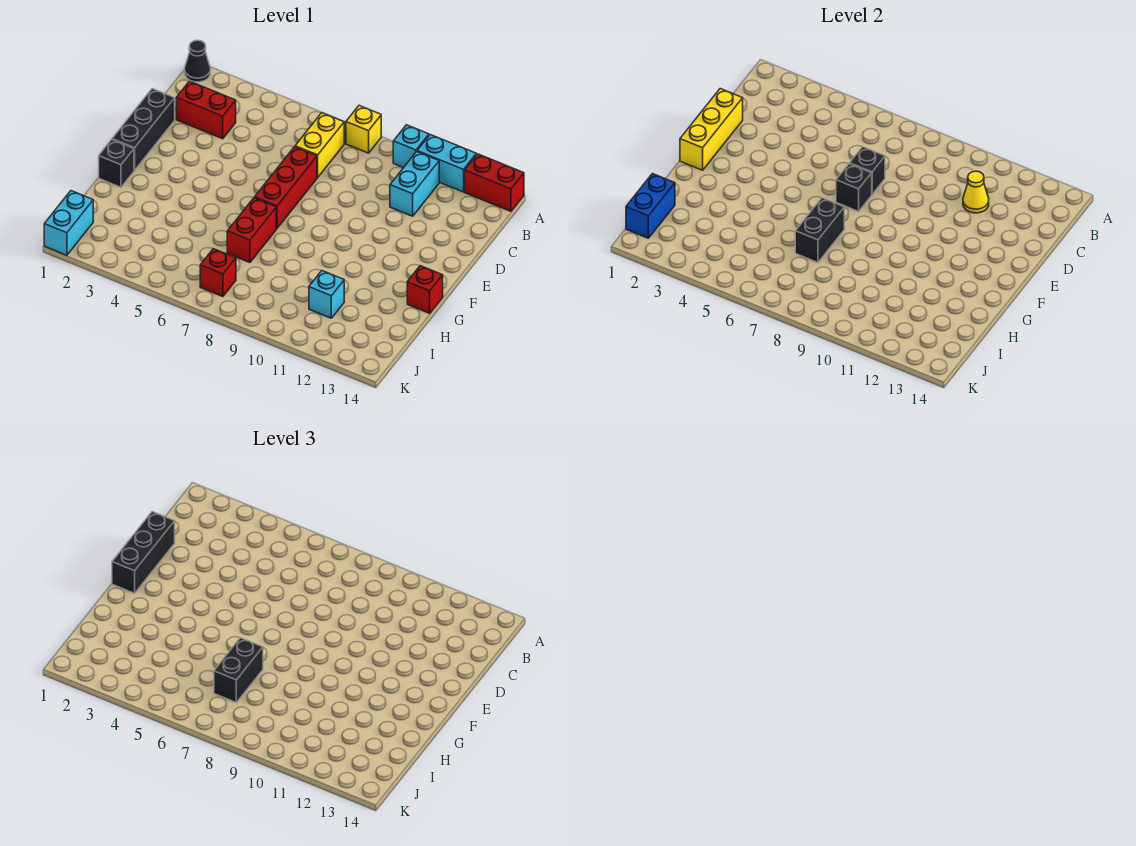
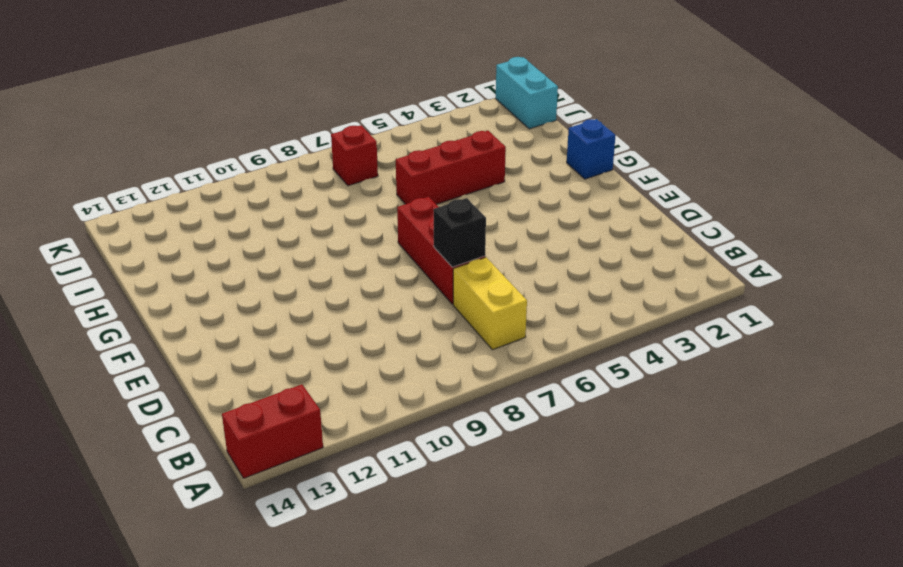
blue brick G1 level 1 -> black brick G1 level 1
red brick H4:H6 level 1 -> none
none -> black cone A1 level 1
none -> yellow brick A8 level 1
none -> cyan brick A10 level 1

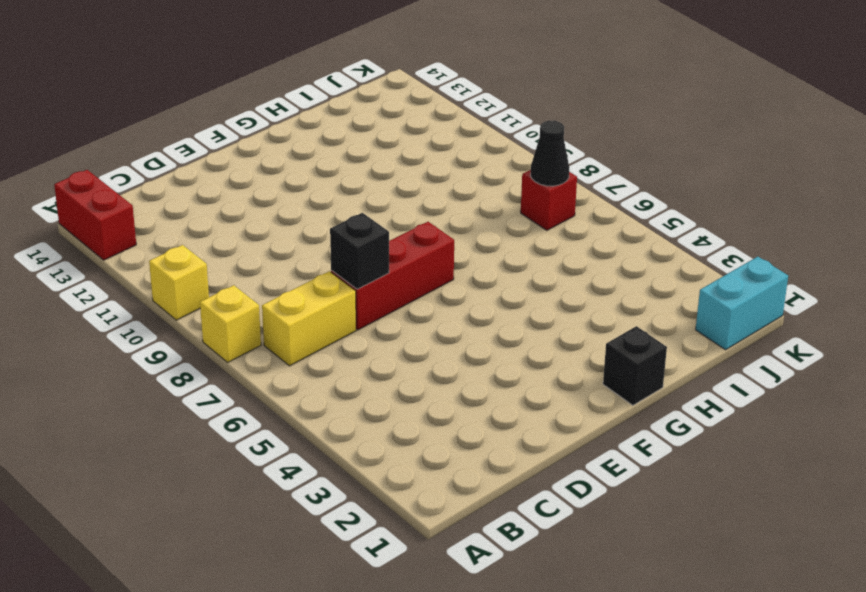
yellow brick A10 level 1 -> cyan brick A10 level 1
black cone J7 level 2 -> black cone A1 level 1
none -> cyan brick A11:A12 level 1
none -> cyan brick B11:C11 level 1
none -> red brick C2:C3 level 1

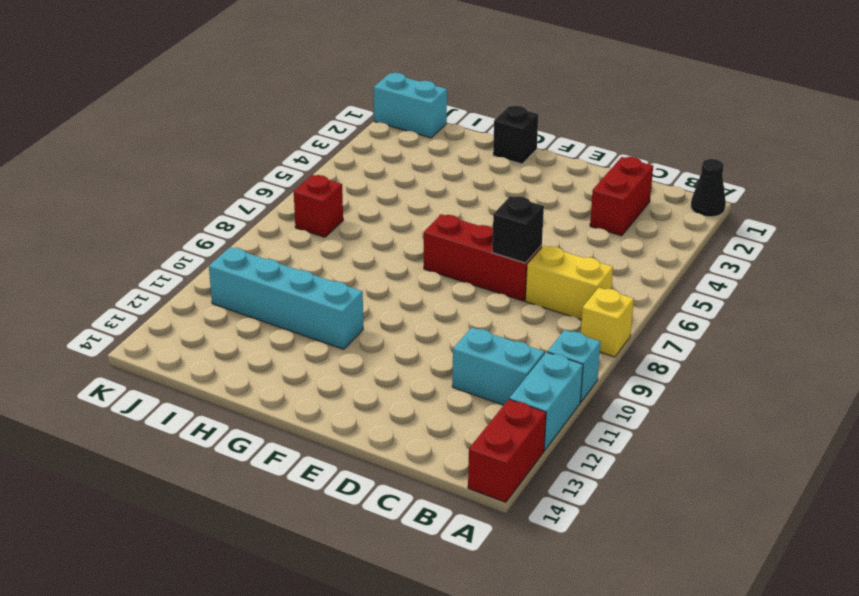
cyan brick G11:J11 level 1 -> cyan brick I11 level 1
none -> black brick D1:F1 level 1
none -> red brick G7:H7 level 1
none -> red brick G14 level 1

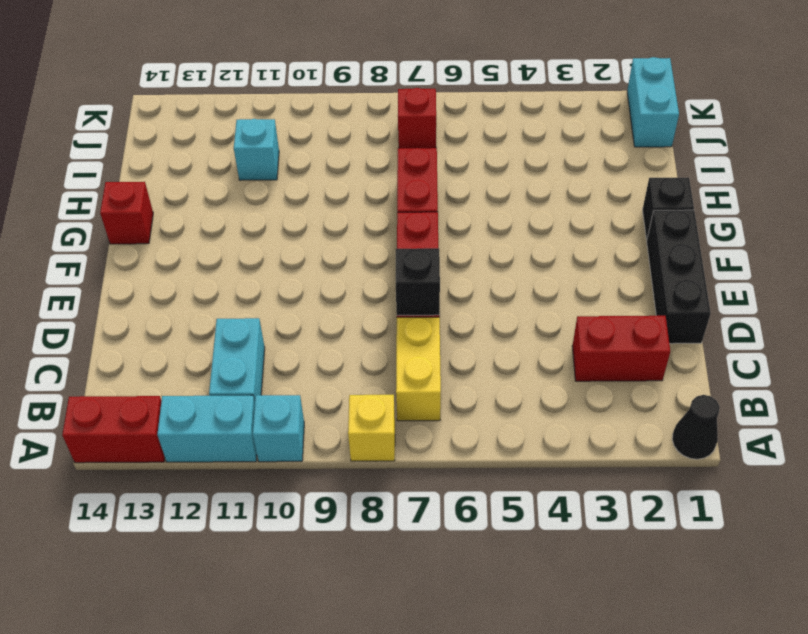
none -> yellow cone C11 level 2
none -> yellow brick D1:F1 level 2
none -> black brick E7 level 2

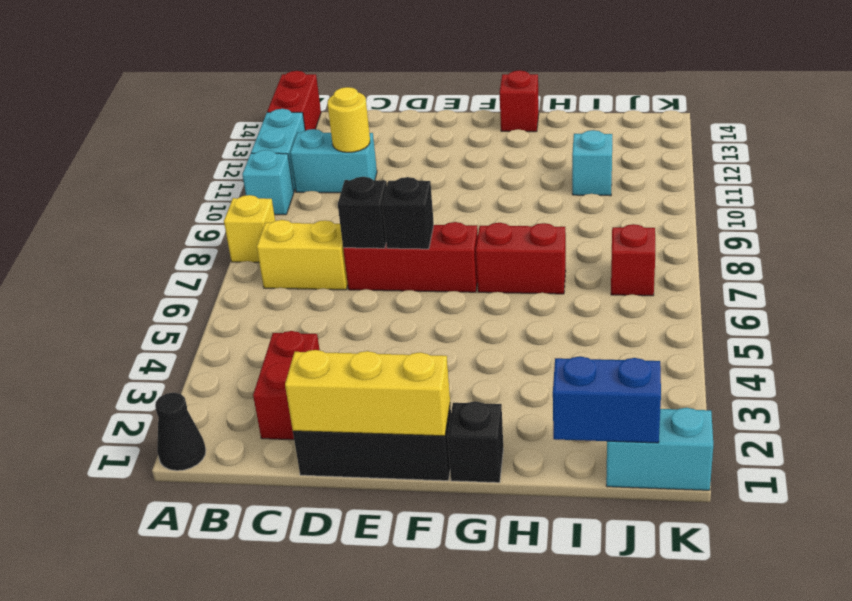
yellow round brick C11 level 2 -> yellow cone C11 level 2
none -> black brick G7:H7 level 2
none -> black brick D1:F1 level 3
none -> black brick H7:I7 level 3

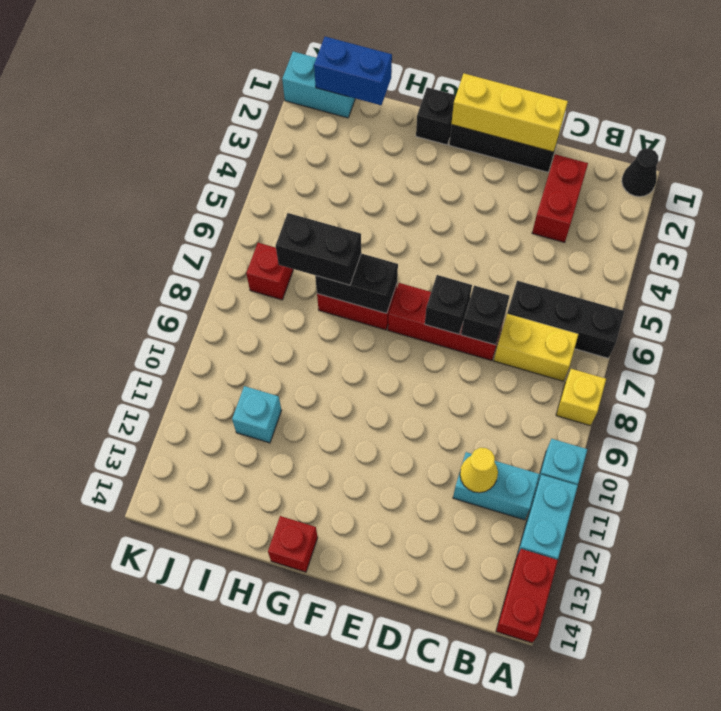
black brick A6:C6 level 1 -> black brick D1:F1 level 3

